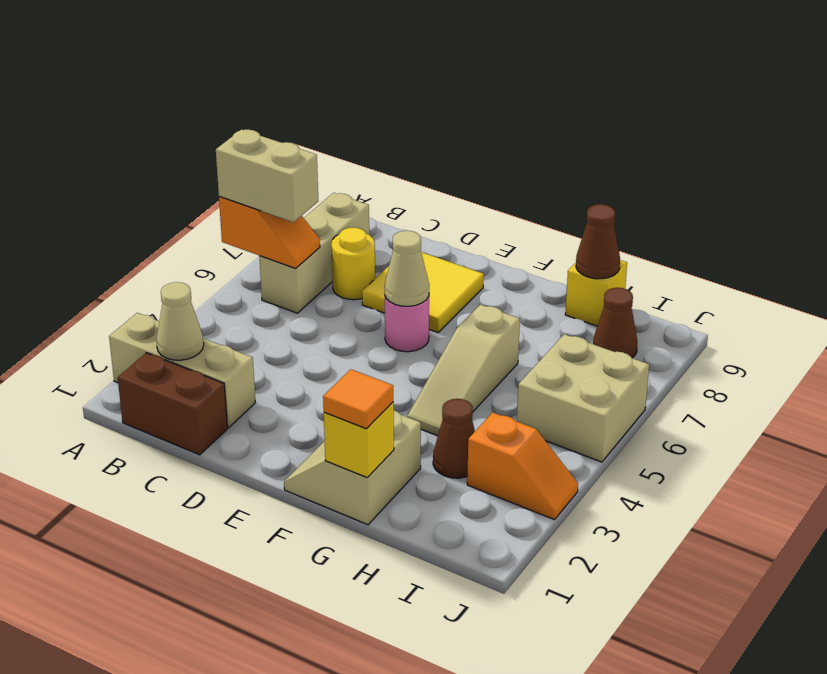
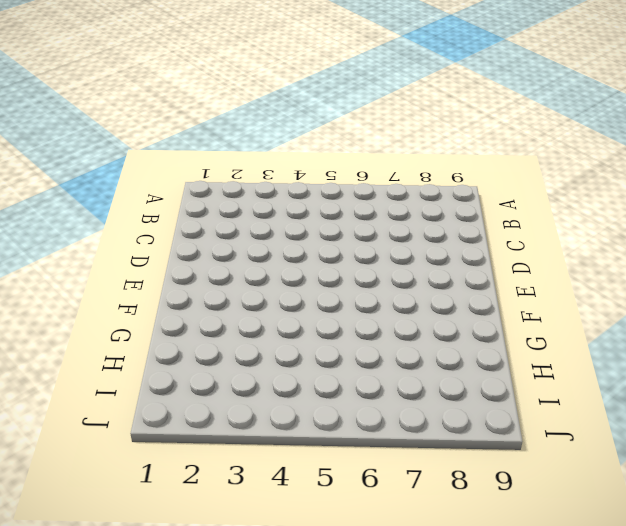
none -> tan brick A2:C2 level 1
none -> brown brick B1:C1 level 1
none -> tan brick B6:B8 level 1

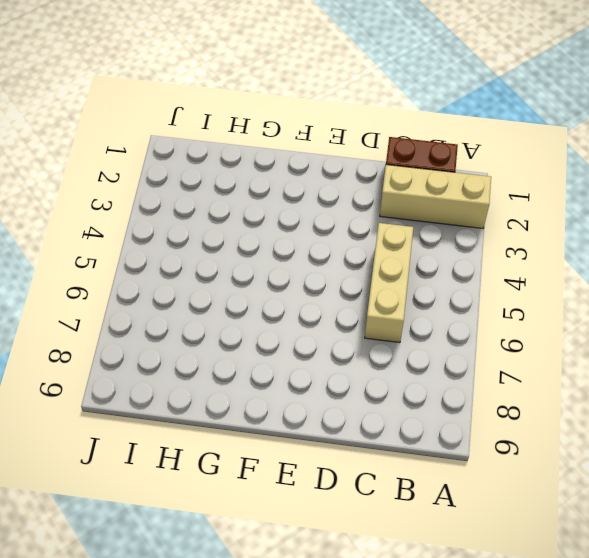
tan brick C4:C6 level 1 -> tan brick B6:B8 level 1
none -> yellow round brick C7 level 1
none -> yellow tile D7:E8 level 1
none -> pink round brick E6 level 1

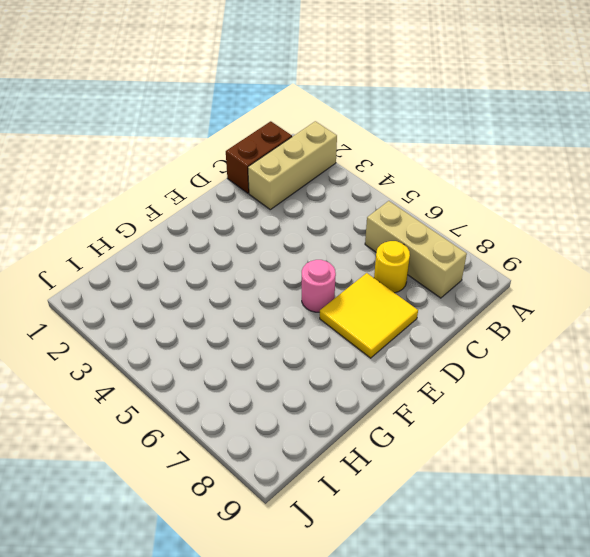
none -> tan slope F1:G2 level 1 top G
none -> tan slope G4:G6 level 1 top 6
none -> brown cone H3 level 1

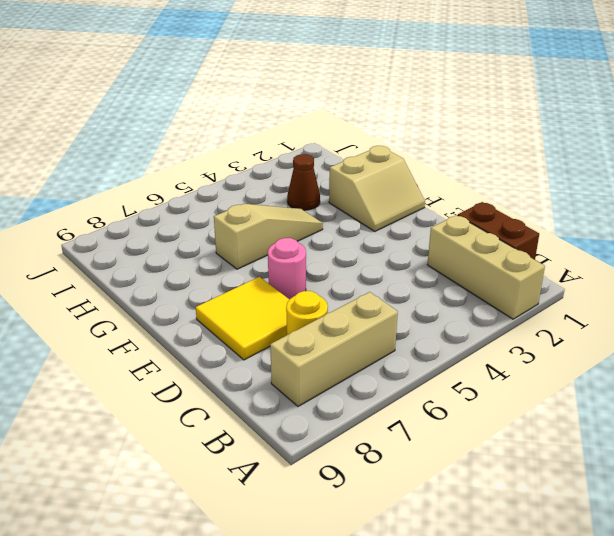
none -> yellow brick H9 level 1
none -> orange slope I3:J3 level 1 top I
none -> tan brick I5:J6 level 1

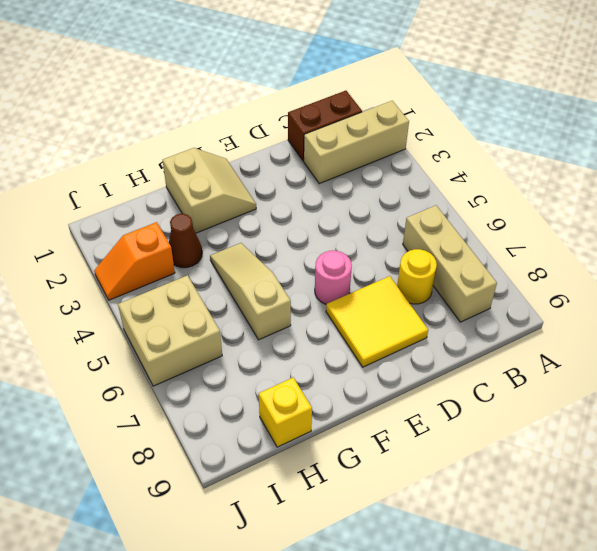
none -> brown cone I8 level 1
none -> orange slope A6:B6 level 2 top A
none -> tan cone B2 level 2

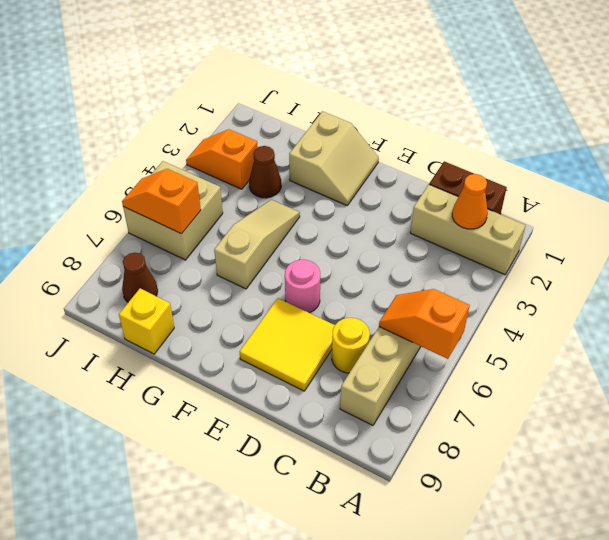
orange cone B2 level 2 -> tan cone B2 level 2
orange slope I6:J6 level 2 top I -> none
none -> tan cone E6 level 2
none -> yellow brick G1 level 2
none -> brown cone H9 level 2

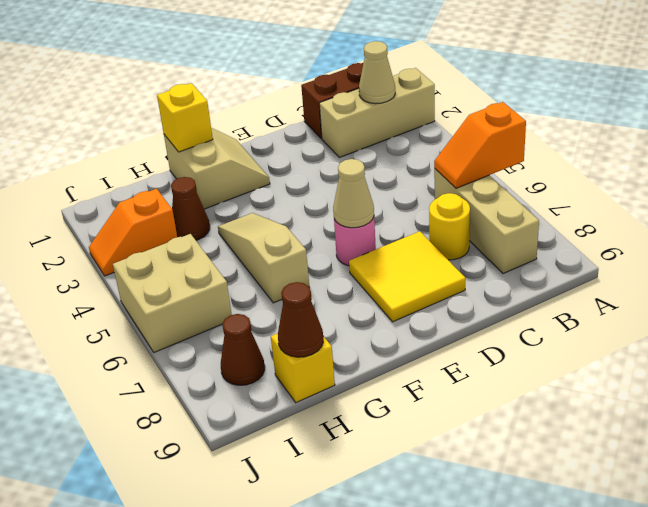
none -> tan brick A6:B6 level 3
none -> orange tile G1 level 3

